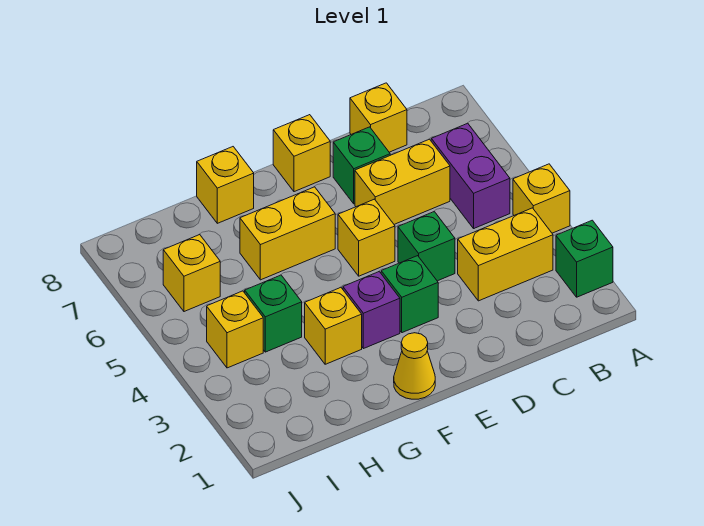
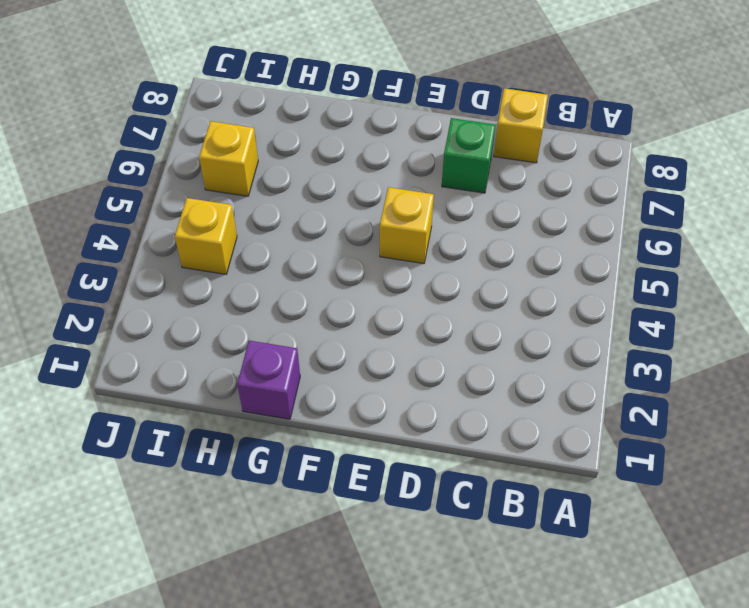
purple brick G1 level 1 -> purple brick F3 level 1
none -> green brick A2 level 1
none -> yellow brick A4 level 1
none -> yellow brick B3:C3 level 1

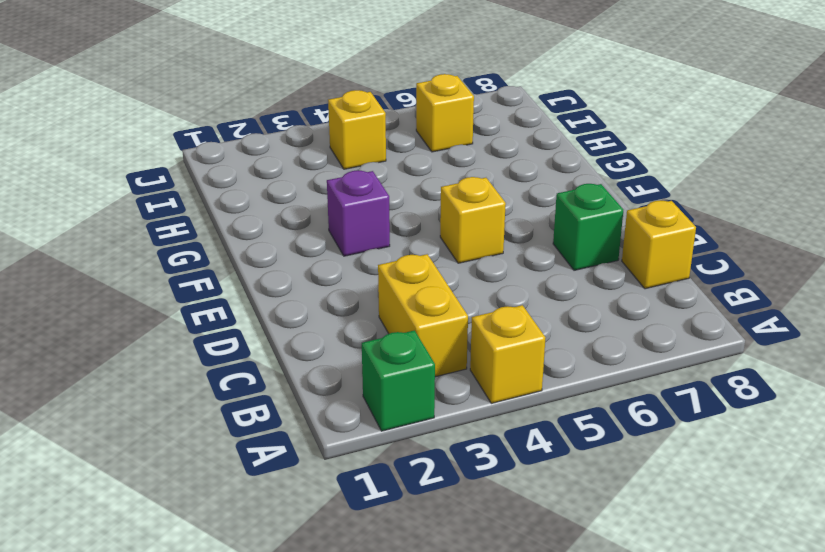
none -> purple brick B5:B6 level 1
none -> yellow brick C6:D6 level 1
none -> green brick D4 level 1

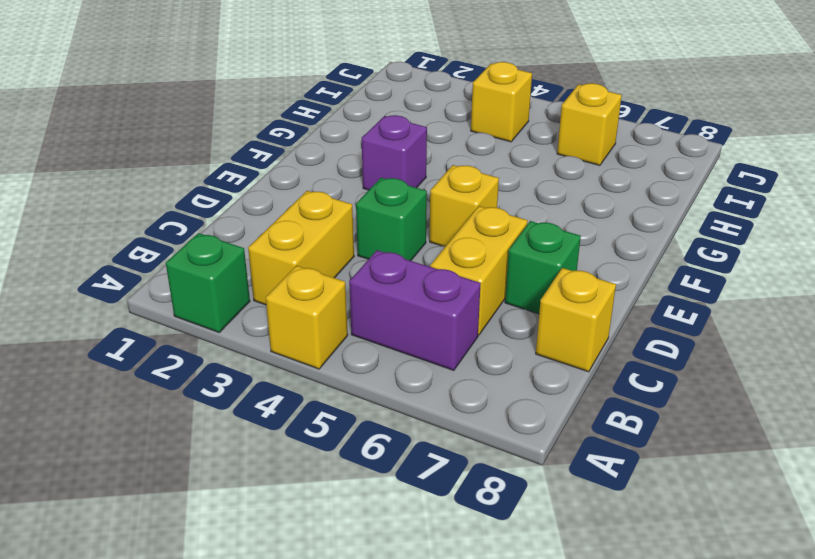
none -> green brick E3 level 1
none -> yellow brick E8 level 1
none -> yellow cone F1 level 1

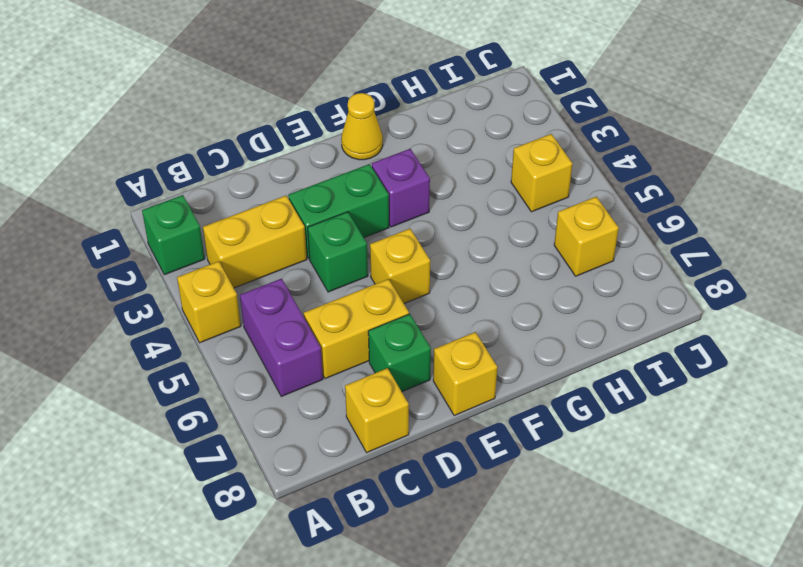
green brick D3:E3 level 1 -> green brick E3 level 1
none -> yellow brick F6:G6 level 1
none -> yellow brick G3 level 1
none -> yellow brick G8 level 1

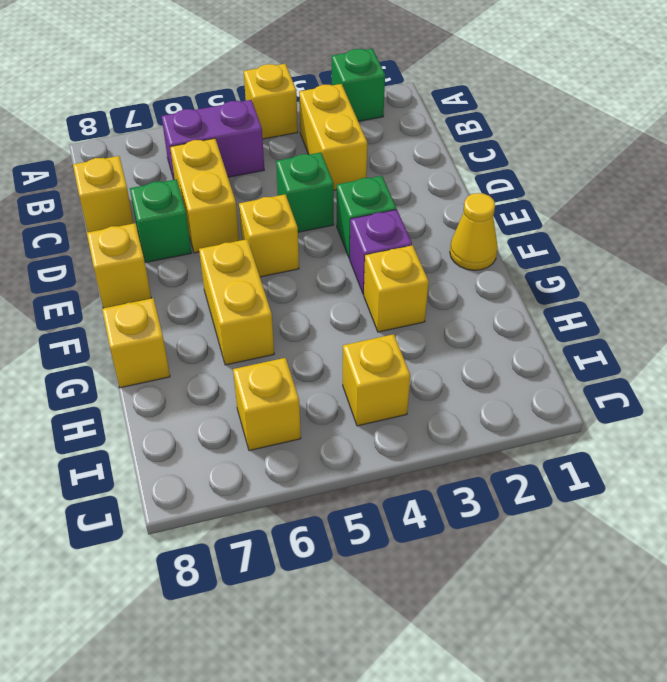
none -> green brick H4 level 1

